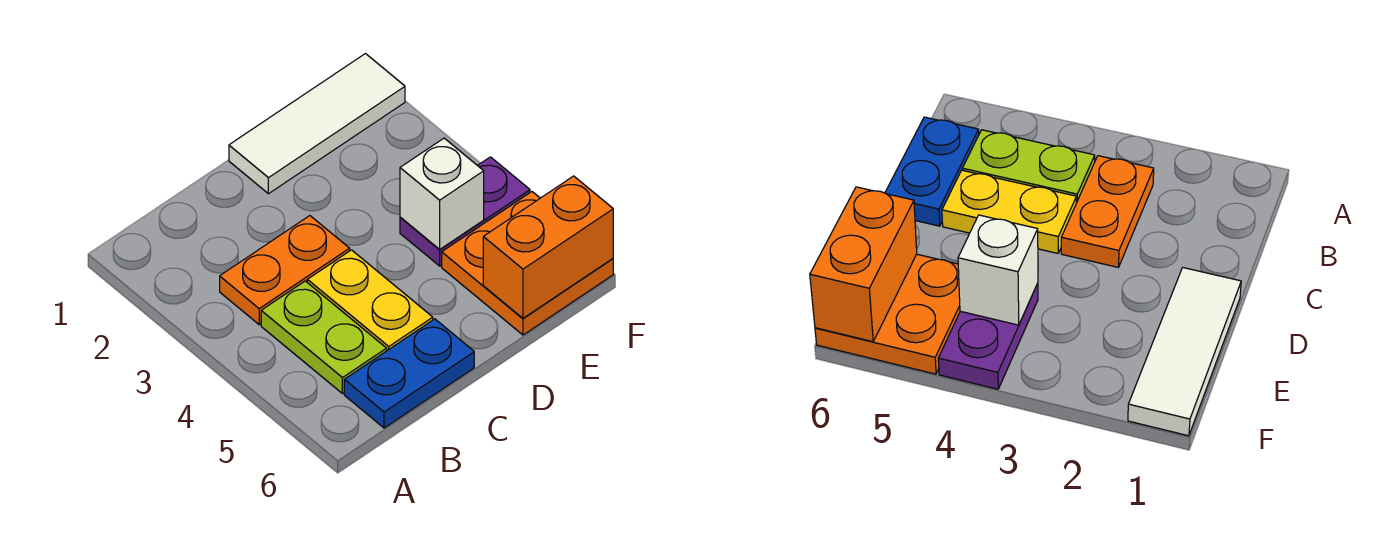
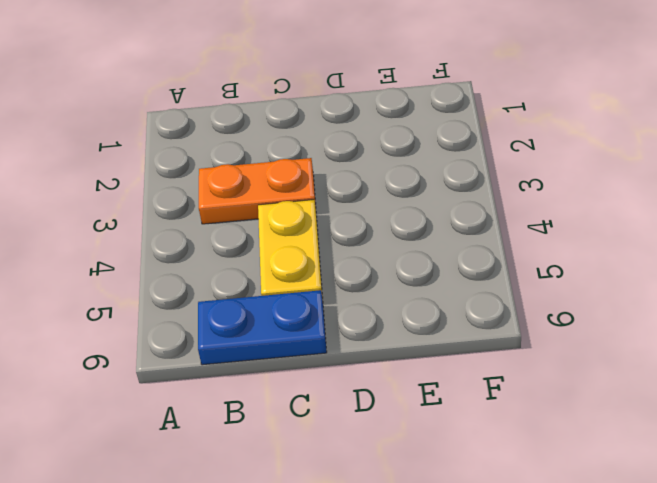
none -> lime plate B4:B5 level 1
none -> white tile D1:F1 level 1

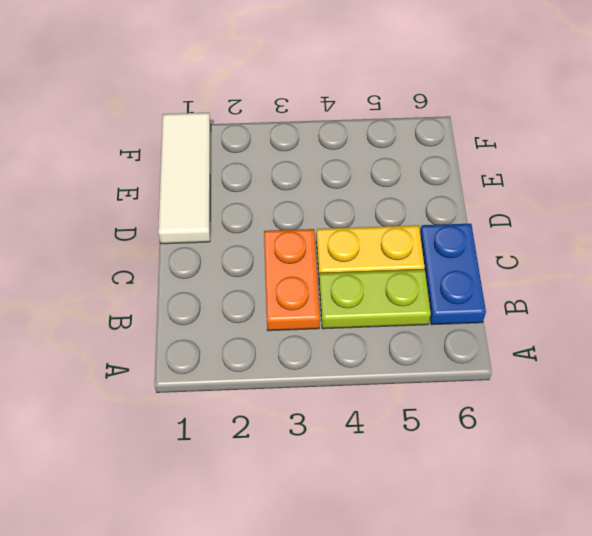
none -> purple plate E4:F4 level 1
none -> orange plate E5:F6 level 1

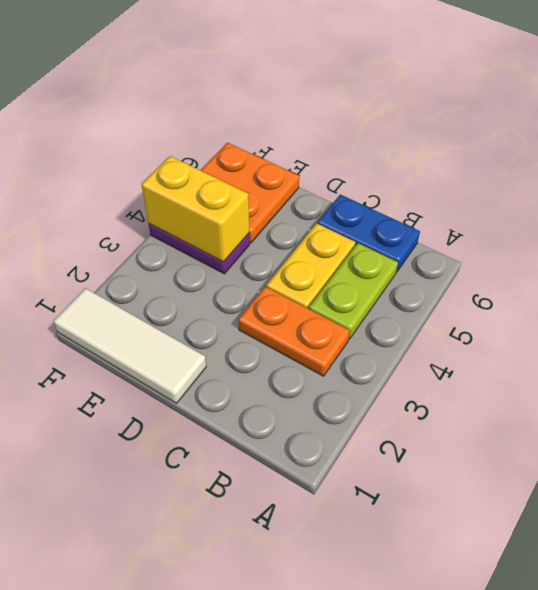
yellow brick E4:F4 level 2 -> white brick E4 level 2
none -> orange brick E6:F6 level 2

